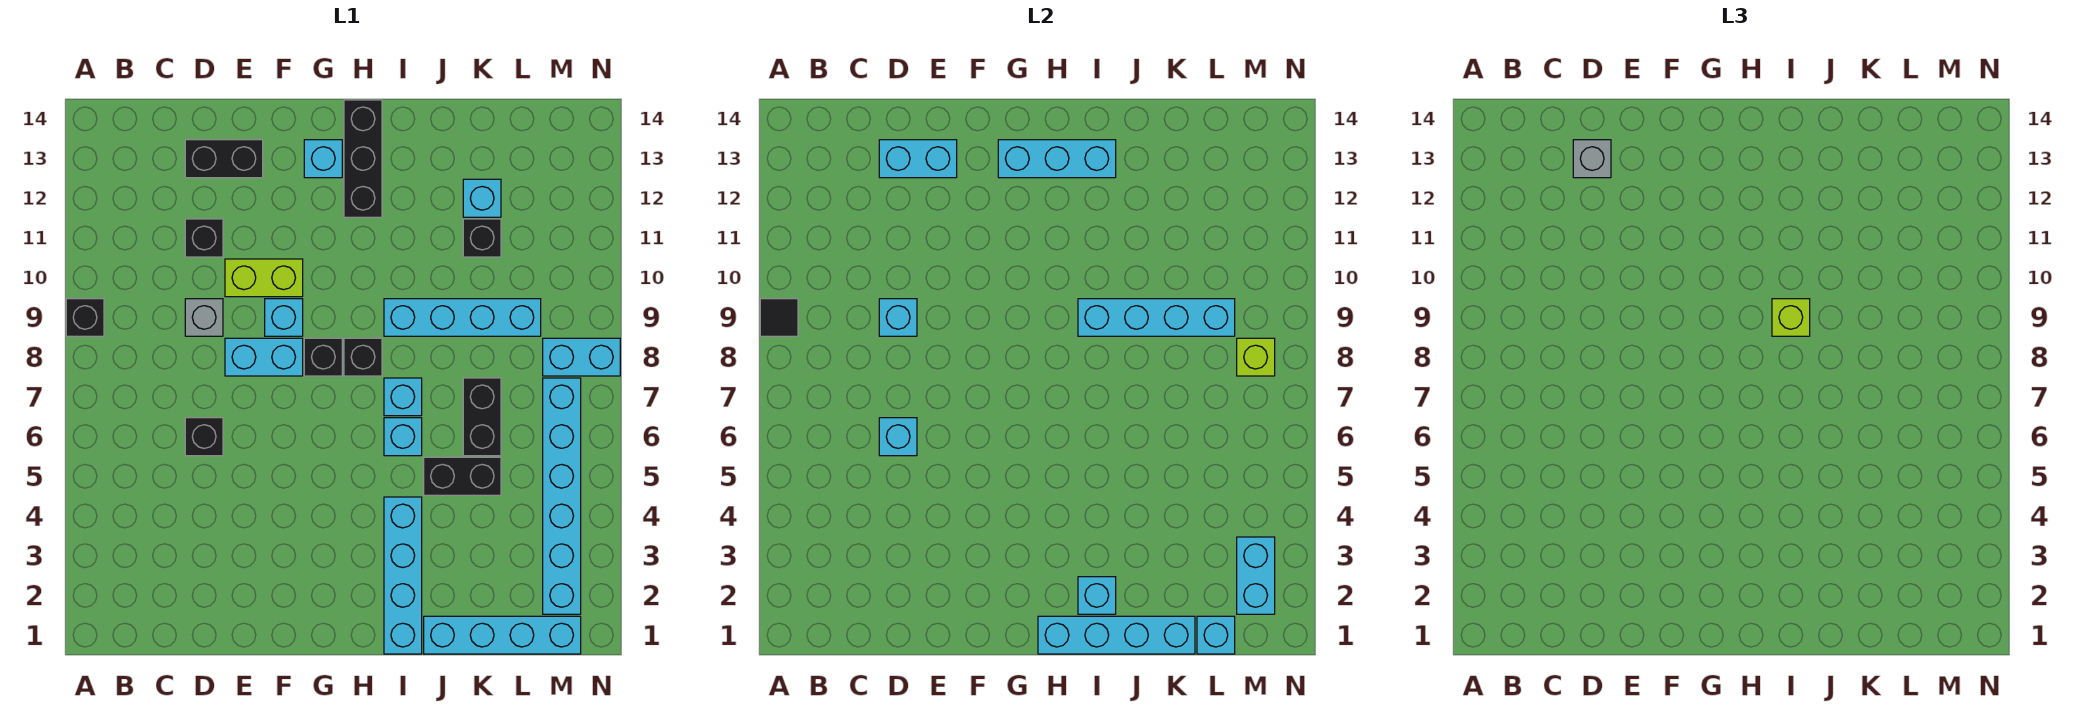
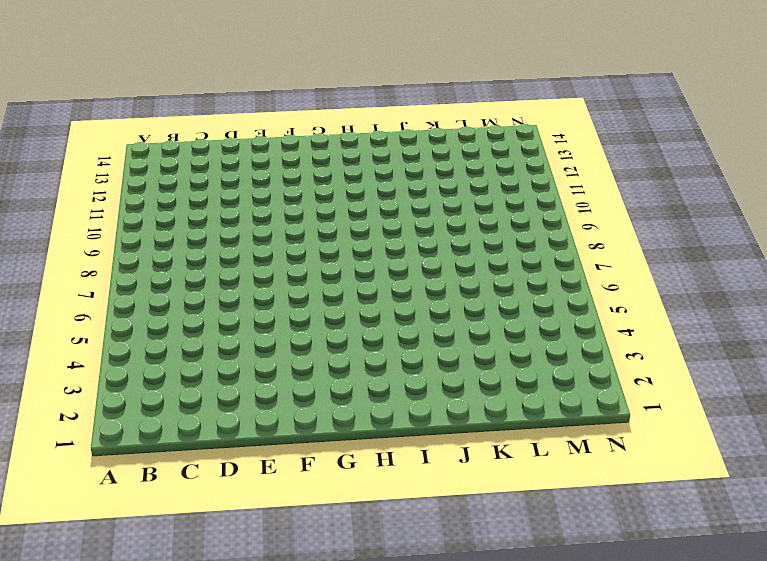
none -> black brick A9 level 1
none -> black brick D6 level 1
none -> grey brick D9 level 1
none -> black brick D11 level 1

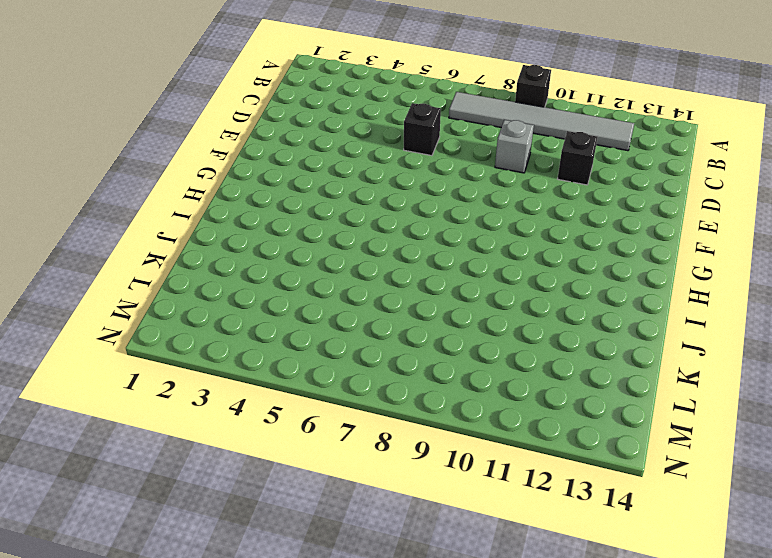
grey tile B7:B12 level 1 -> none
none -> black brick D13:E13 level 1
none -> cyan brick E8:F8 level 1
none -> lime brick E10:F10 level 1
none -> cyan brick F9 level 1

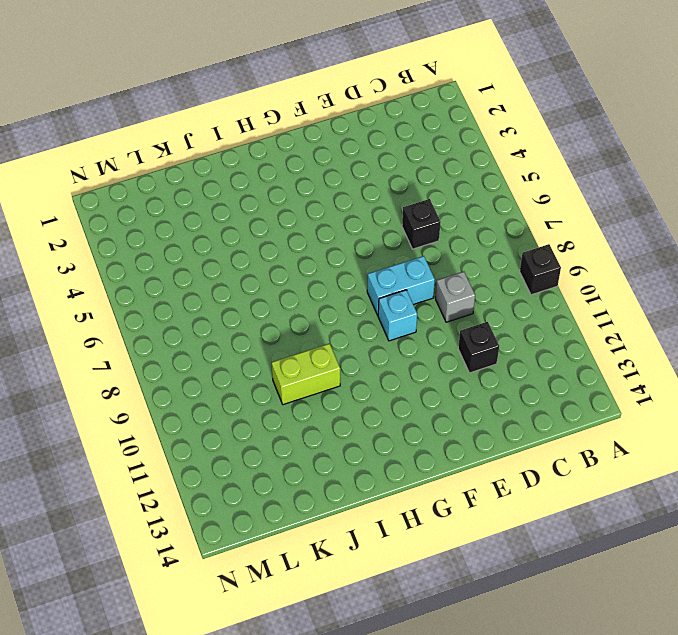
lime brick I10:J10 level 1 -> lime brick E10:F10 level 1
none -> black brick D13:E13 level 1
none -> black brick G8 level 1
none -> cyan brick G13 level 1
none -> black brick H8 level 1

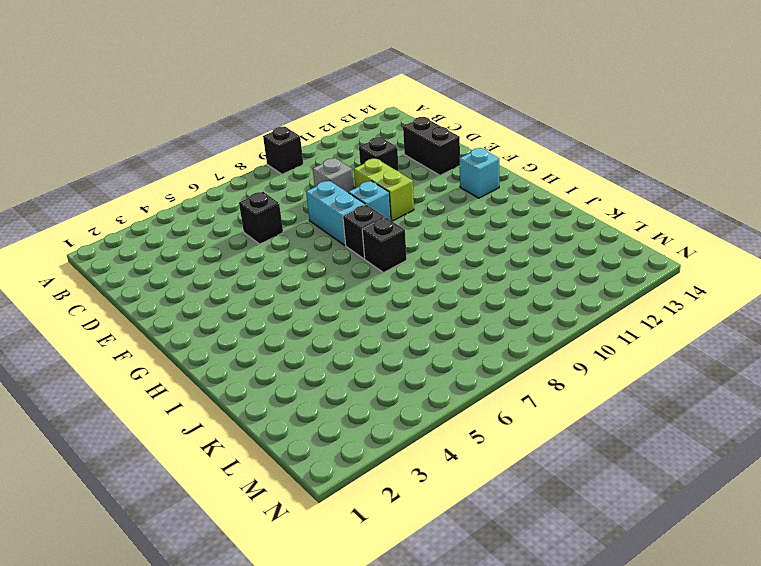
none -> black brick H12:H14 level 1
none -> cyan brick I1:I4 level 1
none -> cyan brick I6 level 1
none -> cyan brick I7 level 1

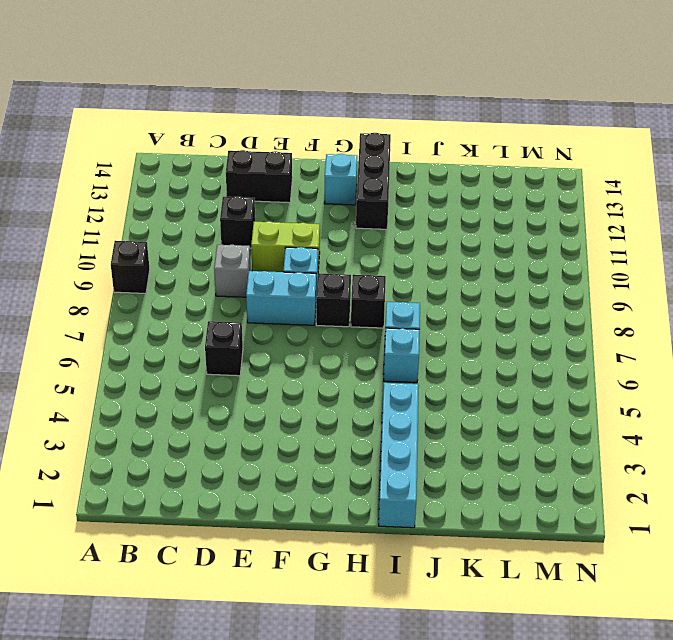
none -> cyan brick I9:L9 level 1
none -> cyan brick J1:M1 level 1
none -> black brick J5:K5 level 1
none -> black brick K6:K7 level 1

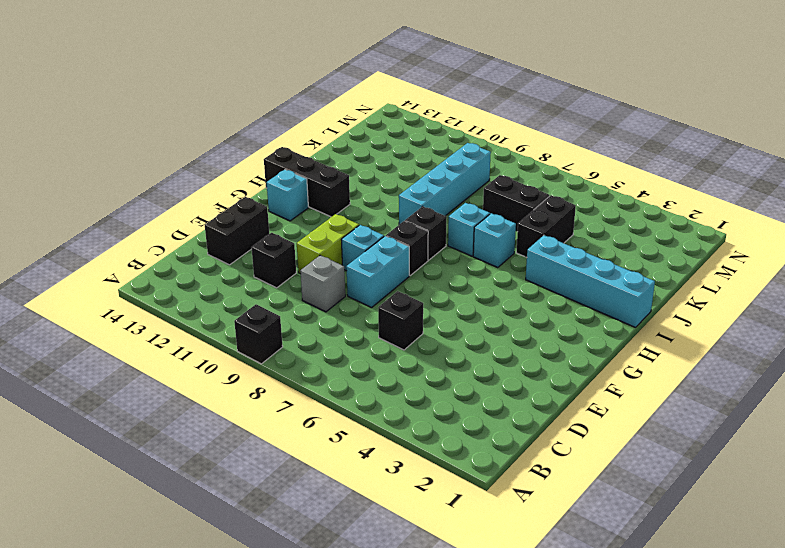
none -> cyan brick J1:M1 level 1
none -> black brick K11 level 1
none -> cyan brick K12 level 1
none -> cyan brick M2:M7 level 1

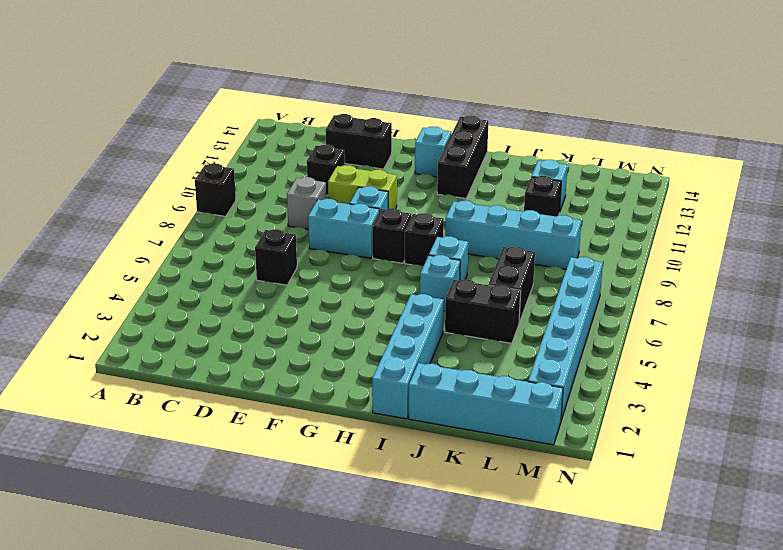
none -> cyan brick M8:N8 level 1
none -> black tile A9 level 2
none -> cyan brick D6 level 2
none -> cyan brick D9 level 2

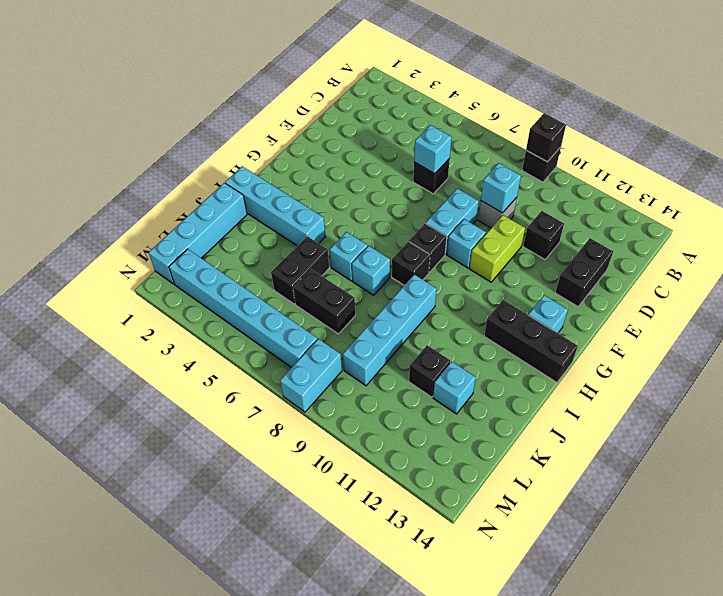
black brick A9 level 2 -> black tile A9 level 2
none -> cyan brick D13:E13 level 2
none -> cyan brick G13:I13 level 2
none -> cyan brick H1:K1 level 2
none -> cyan brick I2 level 2

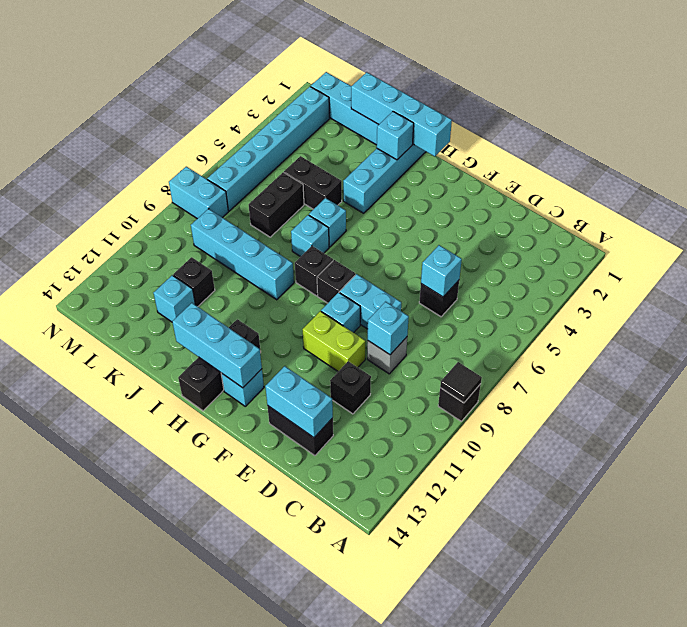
none -> cyan brick I9:L9 level 2
none -> cyan brick L1 level 2
none -> cyan brick M2:M3 level 2
none -> lime brick M8 level 2

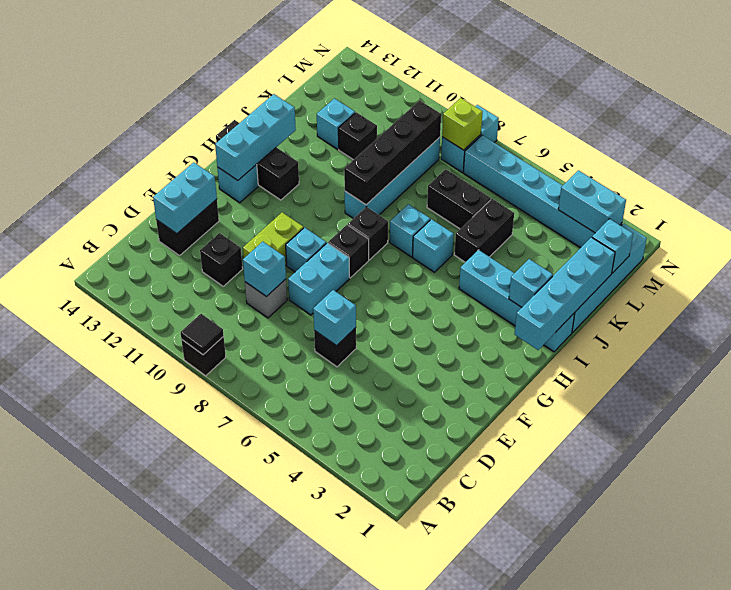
black brick I9:L9 level 2 -> cyan brick I9:L9 level 2
none -> grey brick D13 level 3
none -> lime brick I9 level 3

